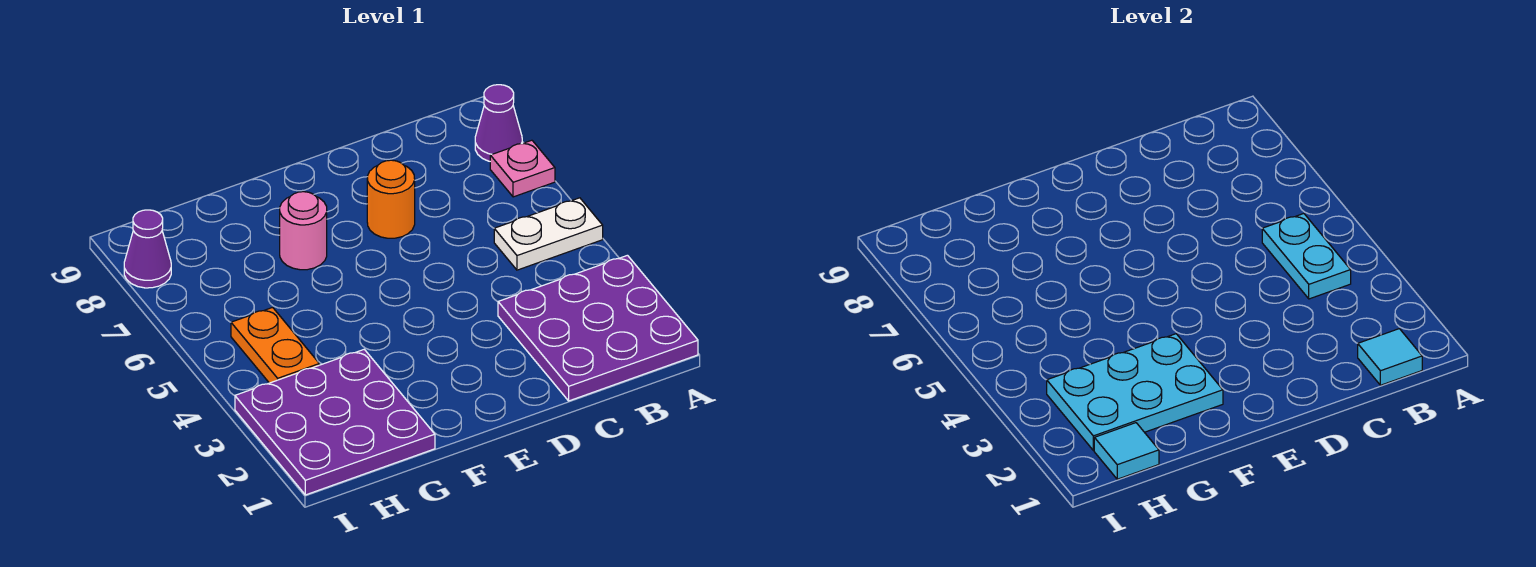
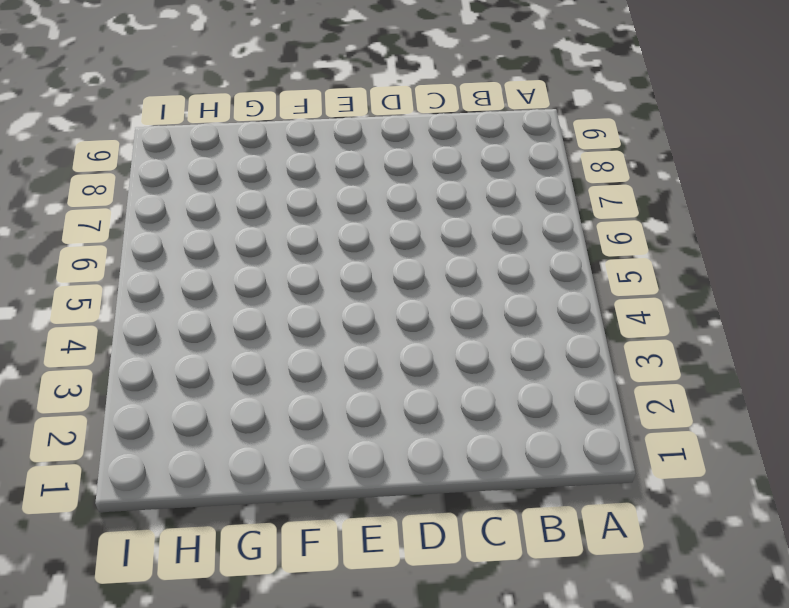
none -> purple plate A1:C3 level 1
none -> white plate A5:B5 level 1
none -> pink plate A7 level 1

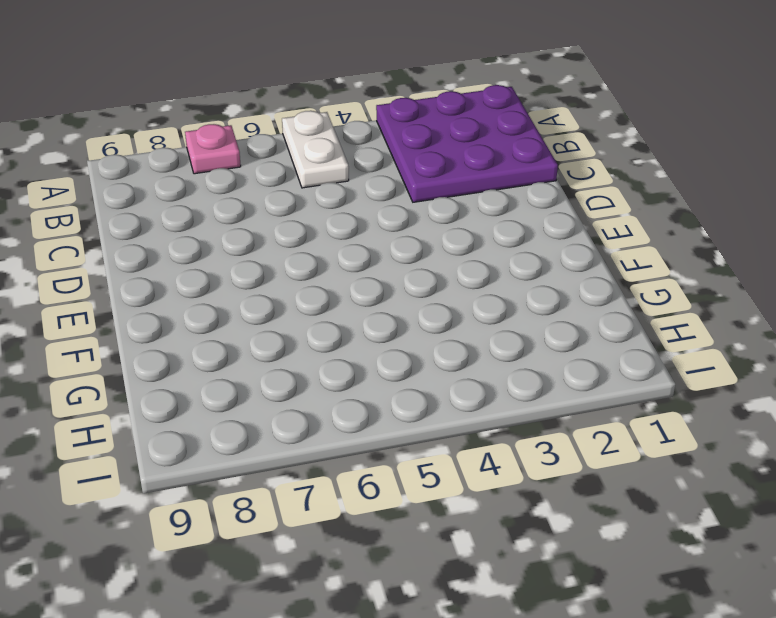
none -> purple cone A8 level 1
none -> orange round brick D7 level 1
none -> pink round brick F7 level 1

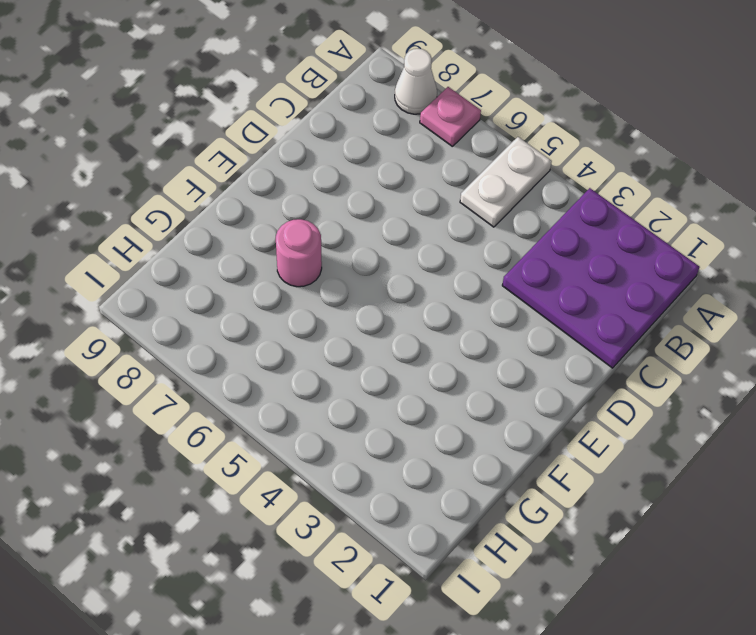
white cone A8 level 1 -> purple cone A8 level 1
none -> orange round brick D7 level 1
none -> purple plate G1:I3 level 1
none -> orange plate H4:H5 level 1

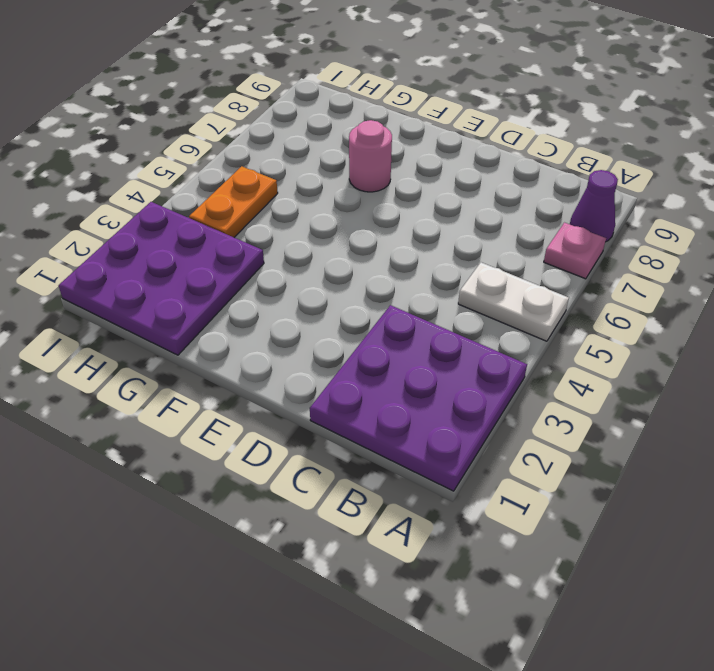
none -> orange round brick D7 level 1
none -> purple cone I8 level 1
none -> cyan tile B1 level 2

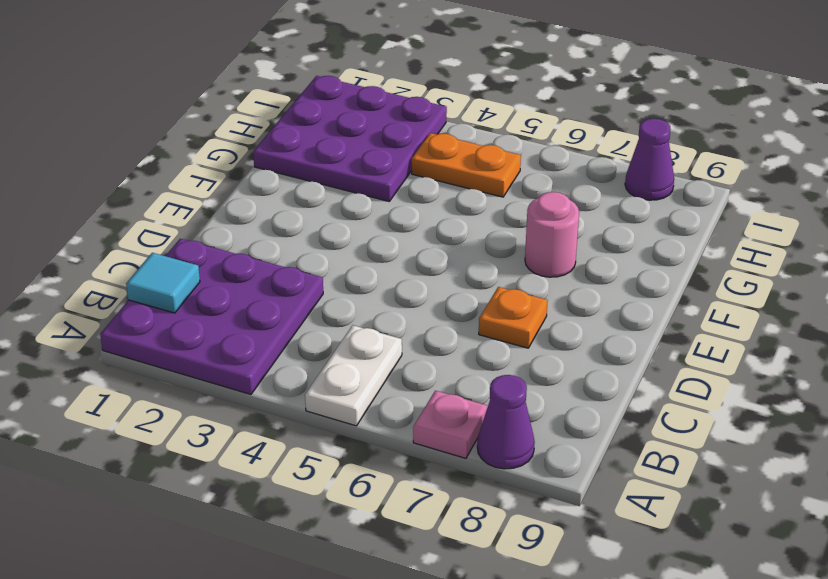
orange plate D7 level 1 -> orange round brick D7 level 1
none -> cyan plate B4:B5 level 2
none -> cyan plate F2:H3 level 2
none -> cyan tile H1 level 2

